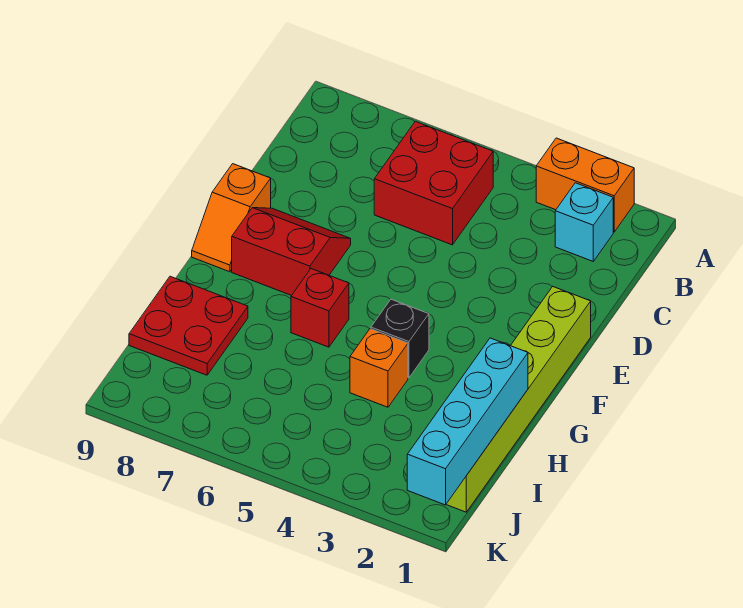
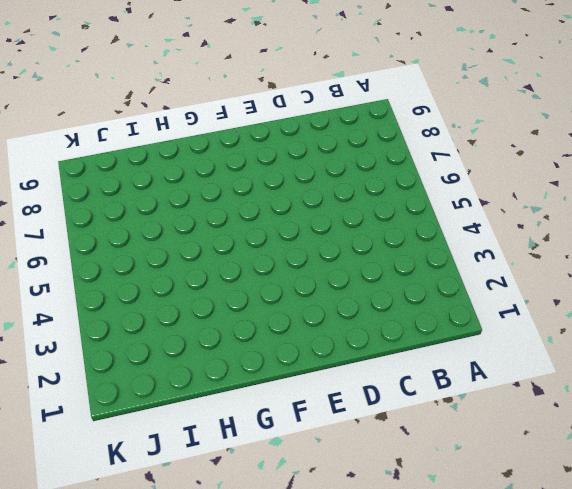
none -> orange brick A2:A3 level 1
none -> cyan brick B2 level 1

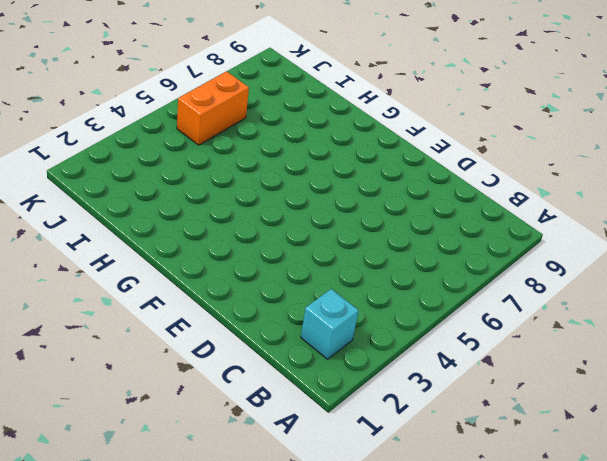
orange brick J5:J6 level 1 -> orange brick A2:A3 level 1
none -> red brick B5:C6 level 1
none -> lime brick E1:J1 level 1

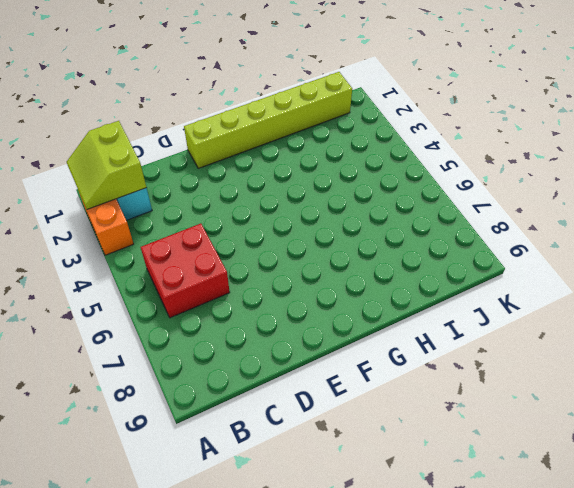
lime slope A1:B2 level 2 top B -> none
none -> red slope E7:F8 level 1 top F
none -> orange slope E9:F9 level 1 top E

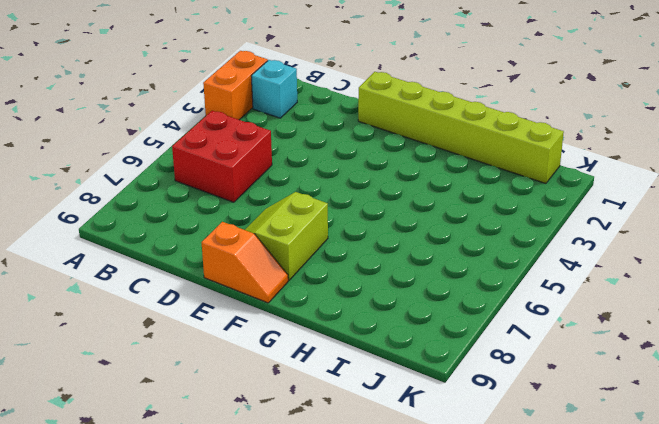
lime slope E7:F8 level 1 top F -> red slope E7:F8 level 1 top F
none -> black brick G4 level 1
none -> red brick G6 level 1

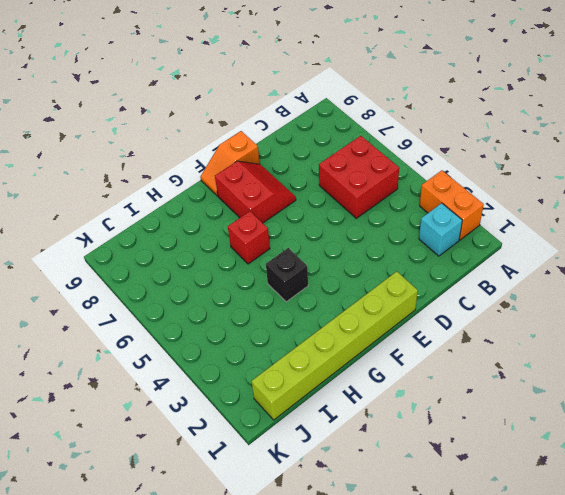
none -> orange brick H4 level 1
none -> red plate H8:I9 level 1

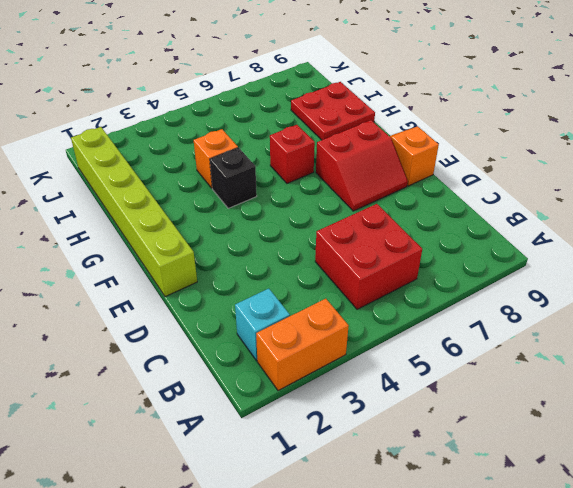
none -> cyan brick H1:K1 level 2

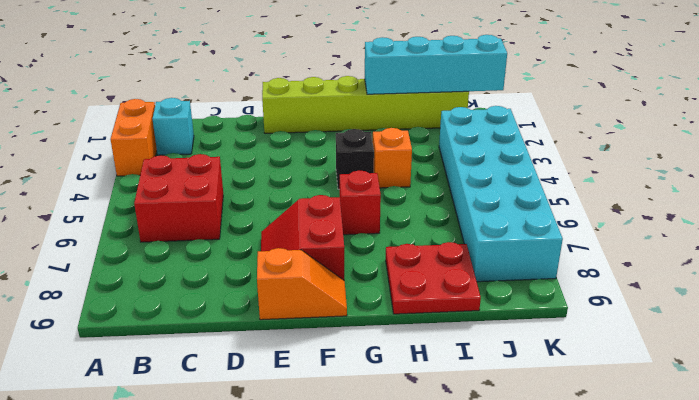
cyan brick J3:K8 level 1 -> none

